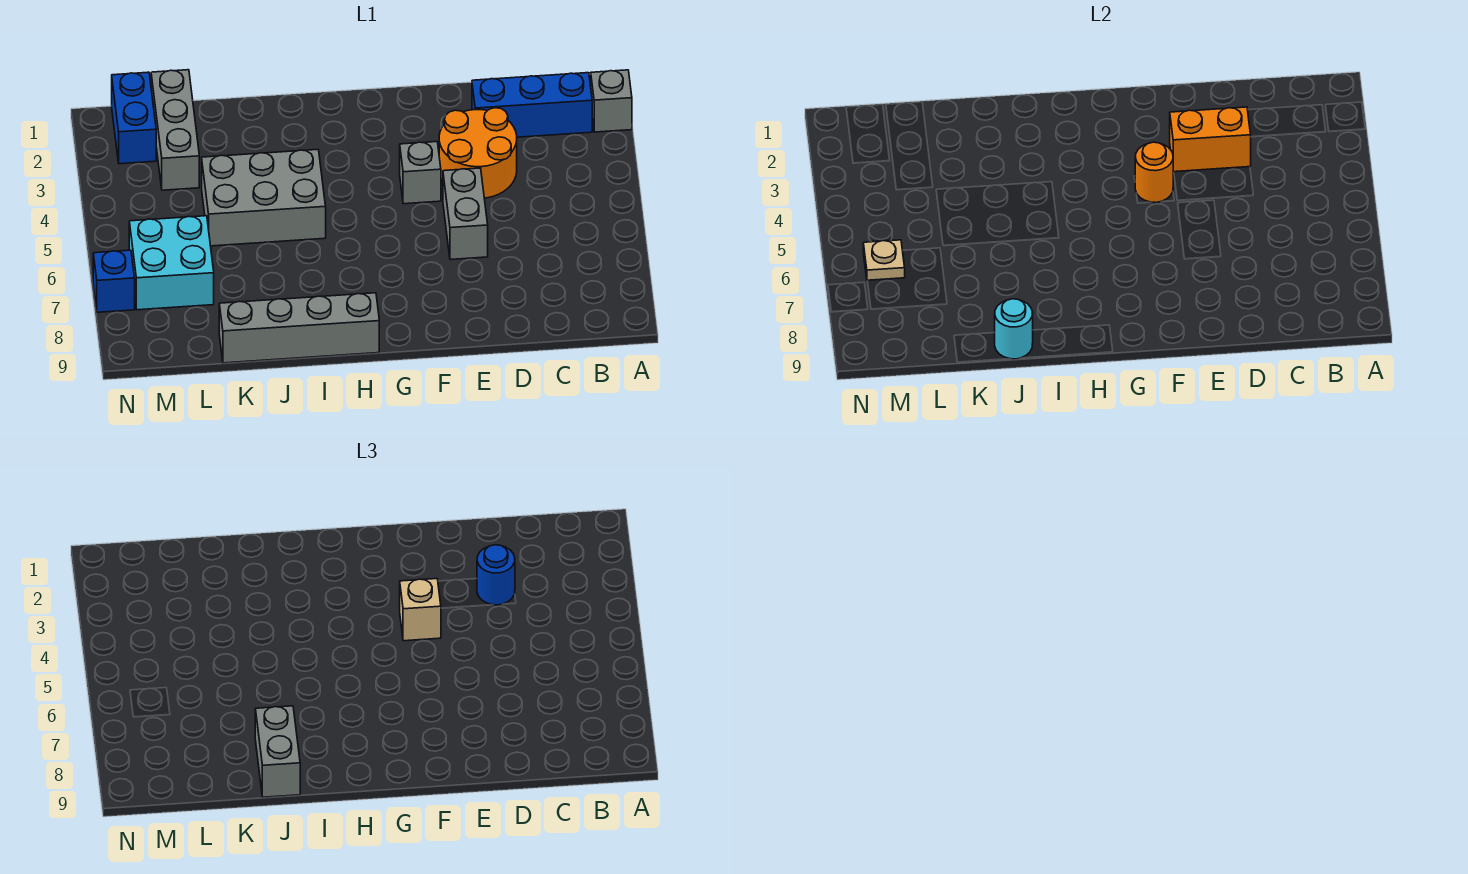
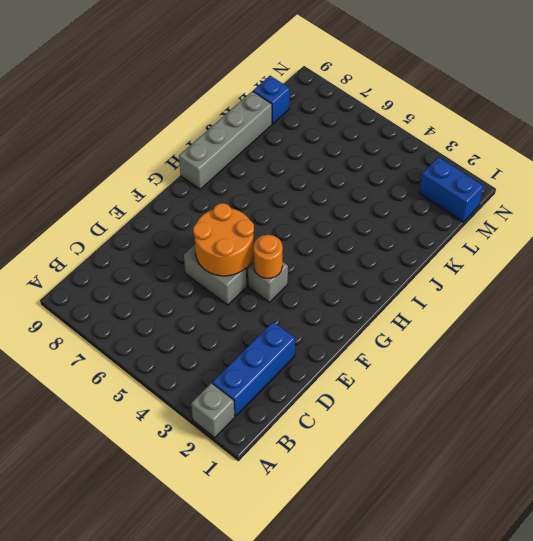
orange round brick E5:F6 level 2 -> orange round brick D3:E4 level 1
blue brick L9 level 1 -> blue brick N7 level 1
none -> grey brick I4:K5 level 1
none -> grey brick L1:L3 level 1
none -> cyan brick L6:M7 level 1

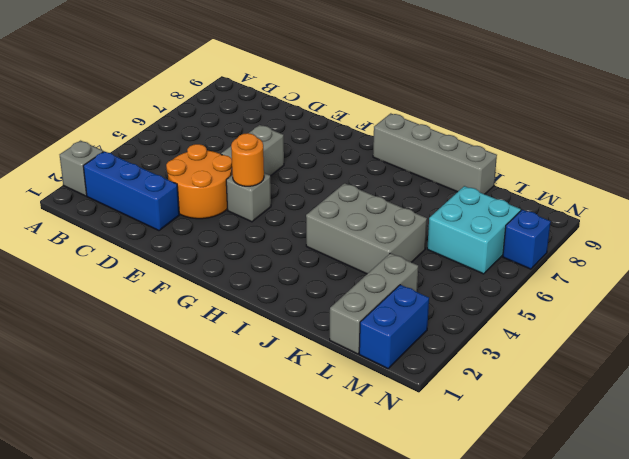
none -> orange brick D3:E3 level 2
none -> cyan round brick J9 level 2
none -> tan plate M6 level 2

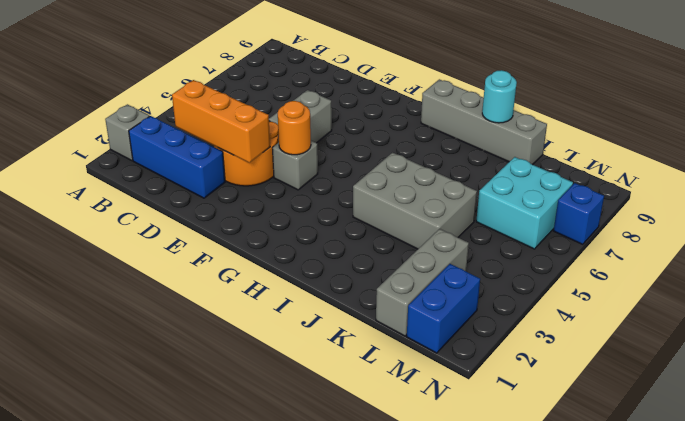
orange brick C3:E3 level 2 -> orange brick D3:E3 level 2
none -> tan plate M6 level 2
none -> blue round brick D3 level 3
none -> tan brick F4 level 3

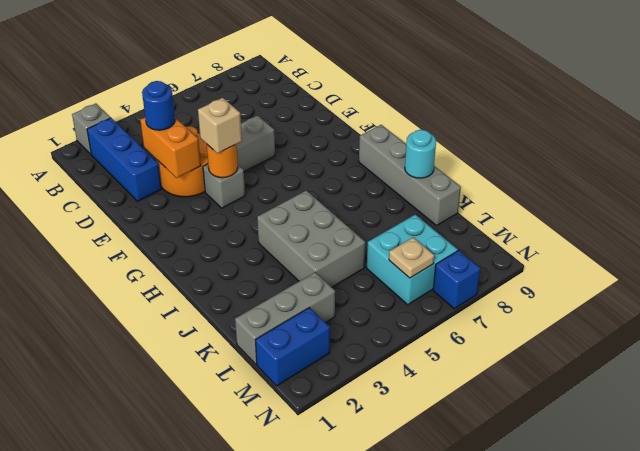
none -> grey brick J8:J9 level 3

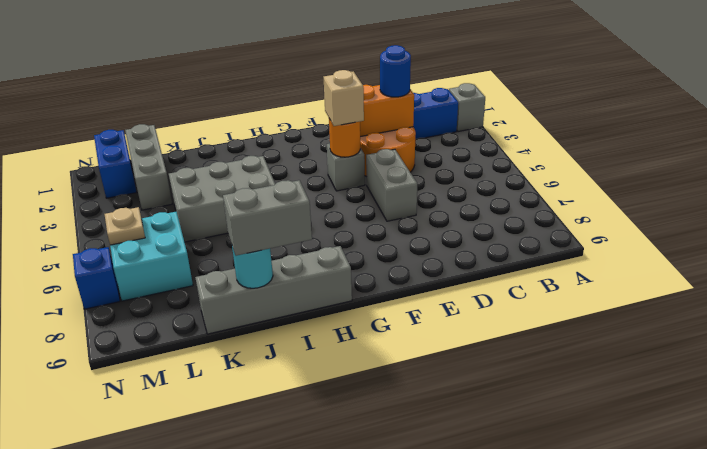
grey brick I9:J9 level 3 -> grey brick J8:J9 level 3

